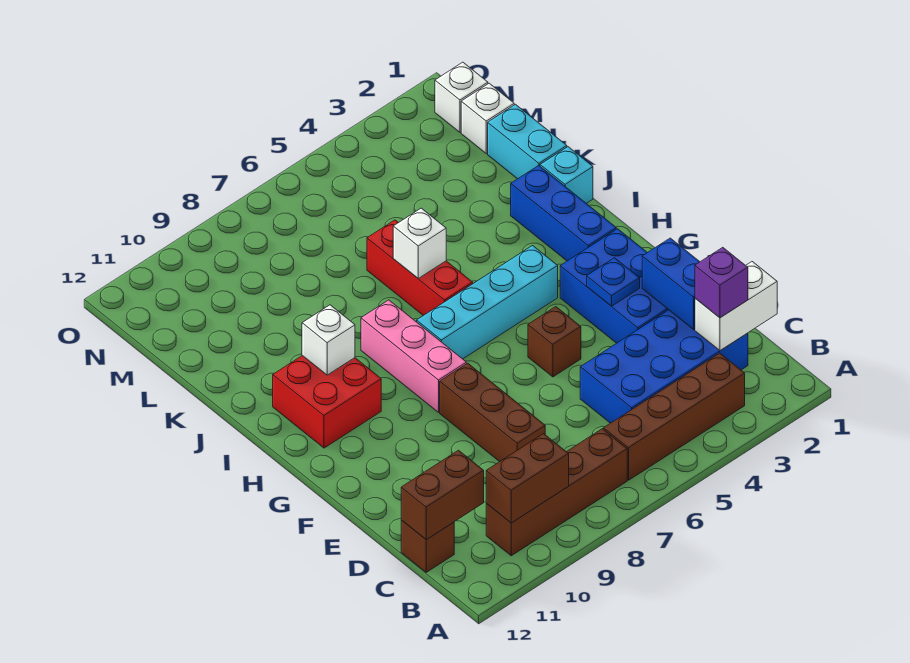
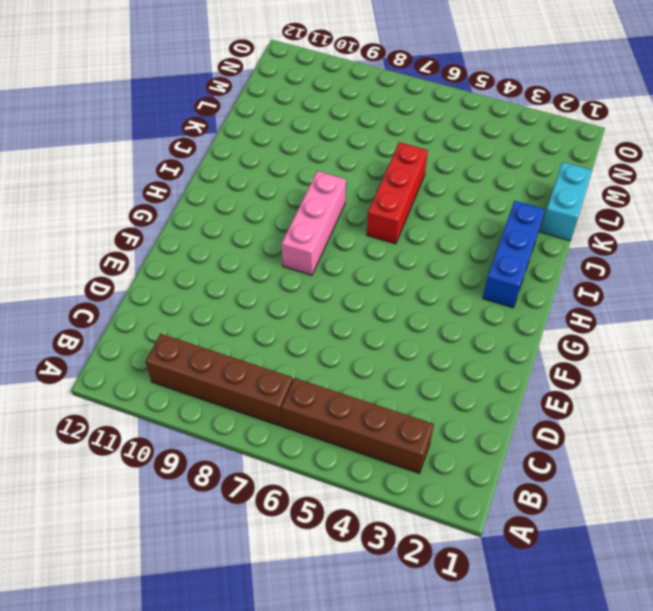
none -> blue brick C2:D5 level 1
none -> brown brick C12 level 1
none -> brown brick D8:F8 level 1

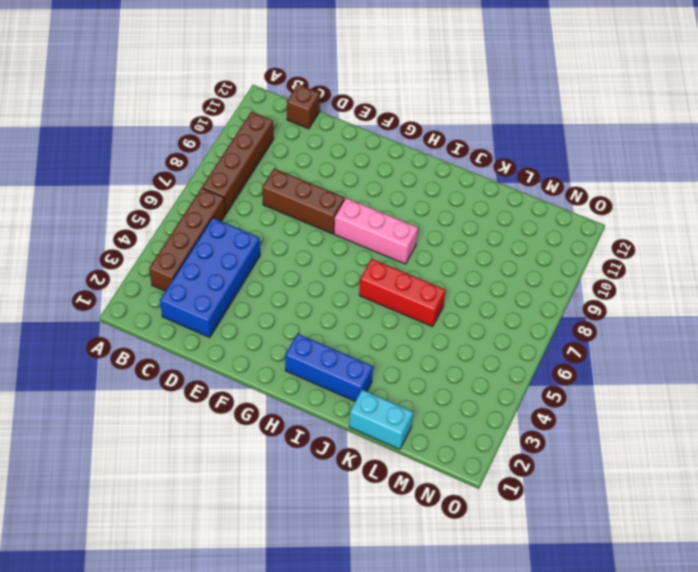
none -> blue brick E2:G3 level 1
none -> brown brick F5 level 1
none -> cyan brick H4:H7 level 1

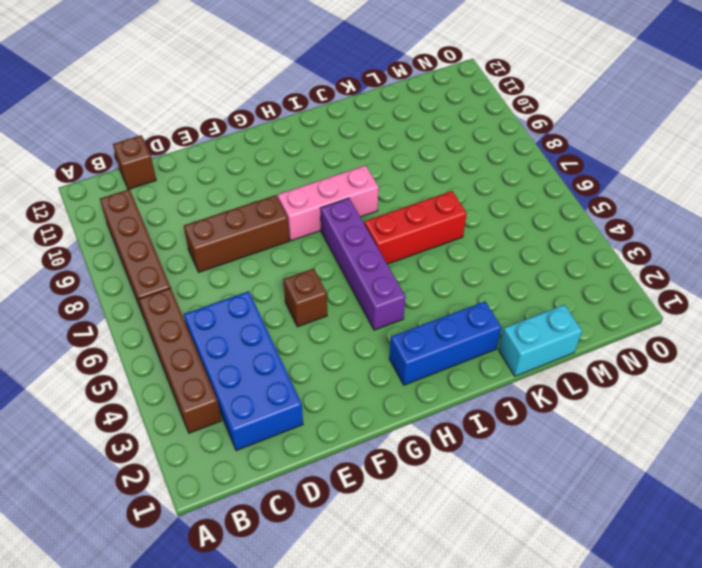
purple brick H4:H7 level 1 -> cyan brick H4:H7 level 1
none -> blue brick E2:G3 level 1
none -> red brick H10:I11 level 1
none -> cyan brick J1 level 1

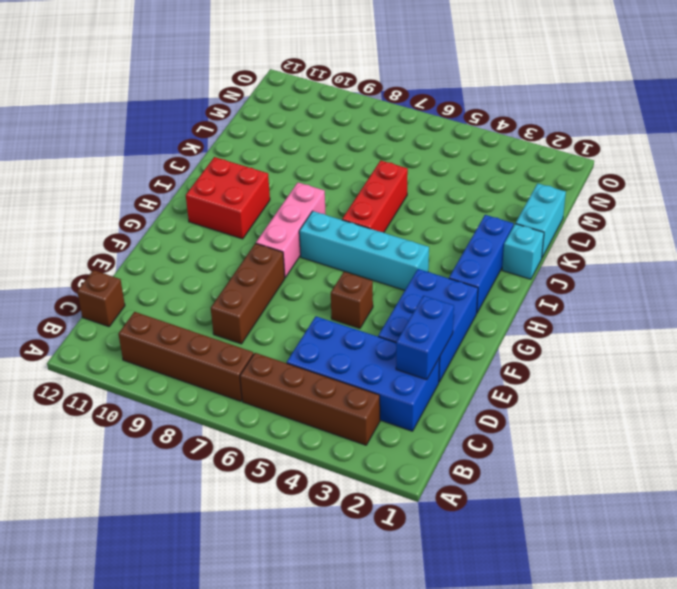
none -> white brick M1 level 1
none -> white brick N1 level 1
none -> brown brick B9:B10 level 2

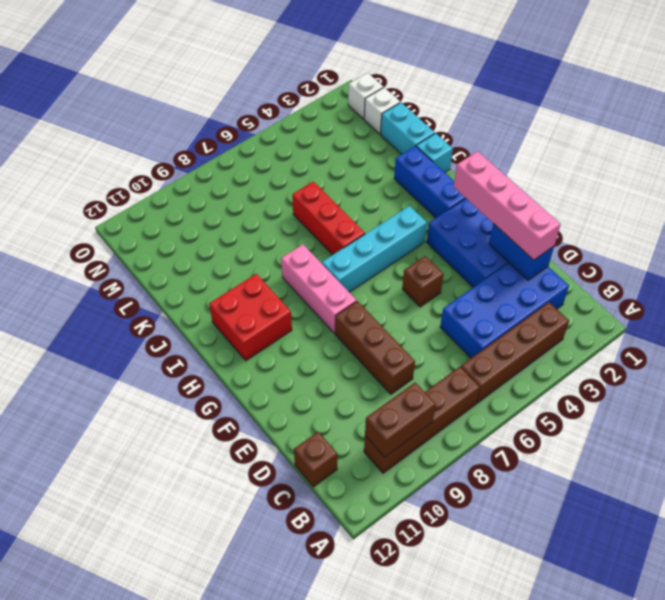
pink brick D2:G2 level 3 -> none
none -> white brick C1:C2 level 2
none -> brown brick C11:C12 level 2
none -> blue plate F3 level 2

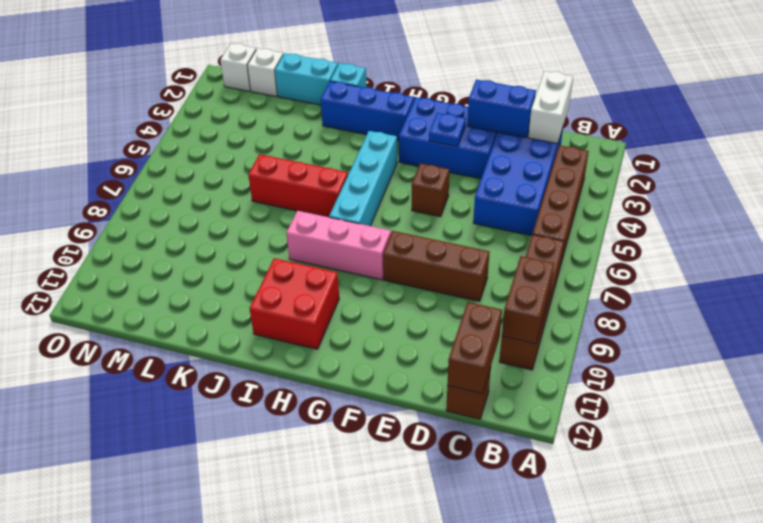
none -> white brick I10 level 2
none -> white brick J6 level 2
none -> purple brick C2 level 3

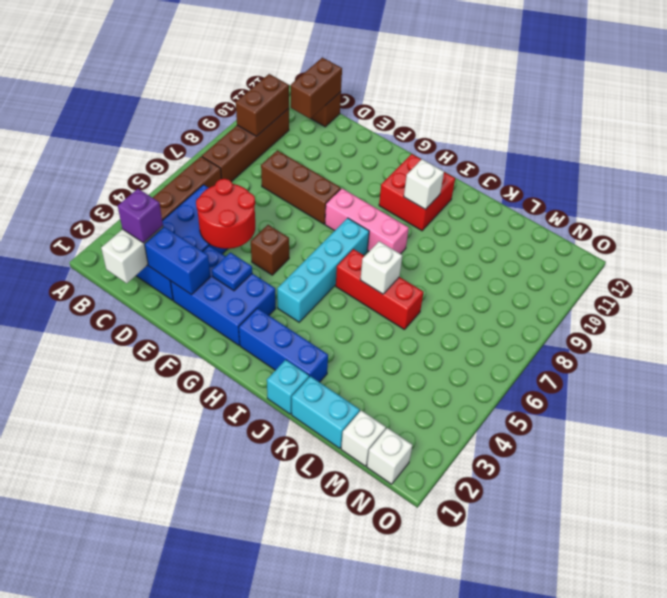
red round brick D4:E5 level 2 -> none

